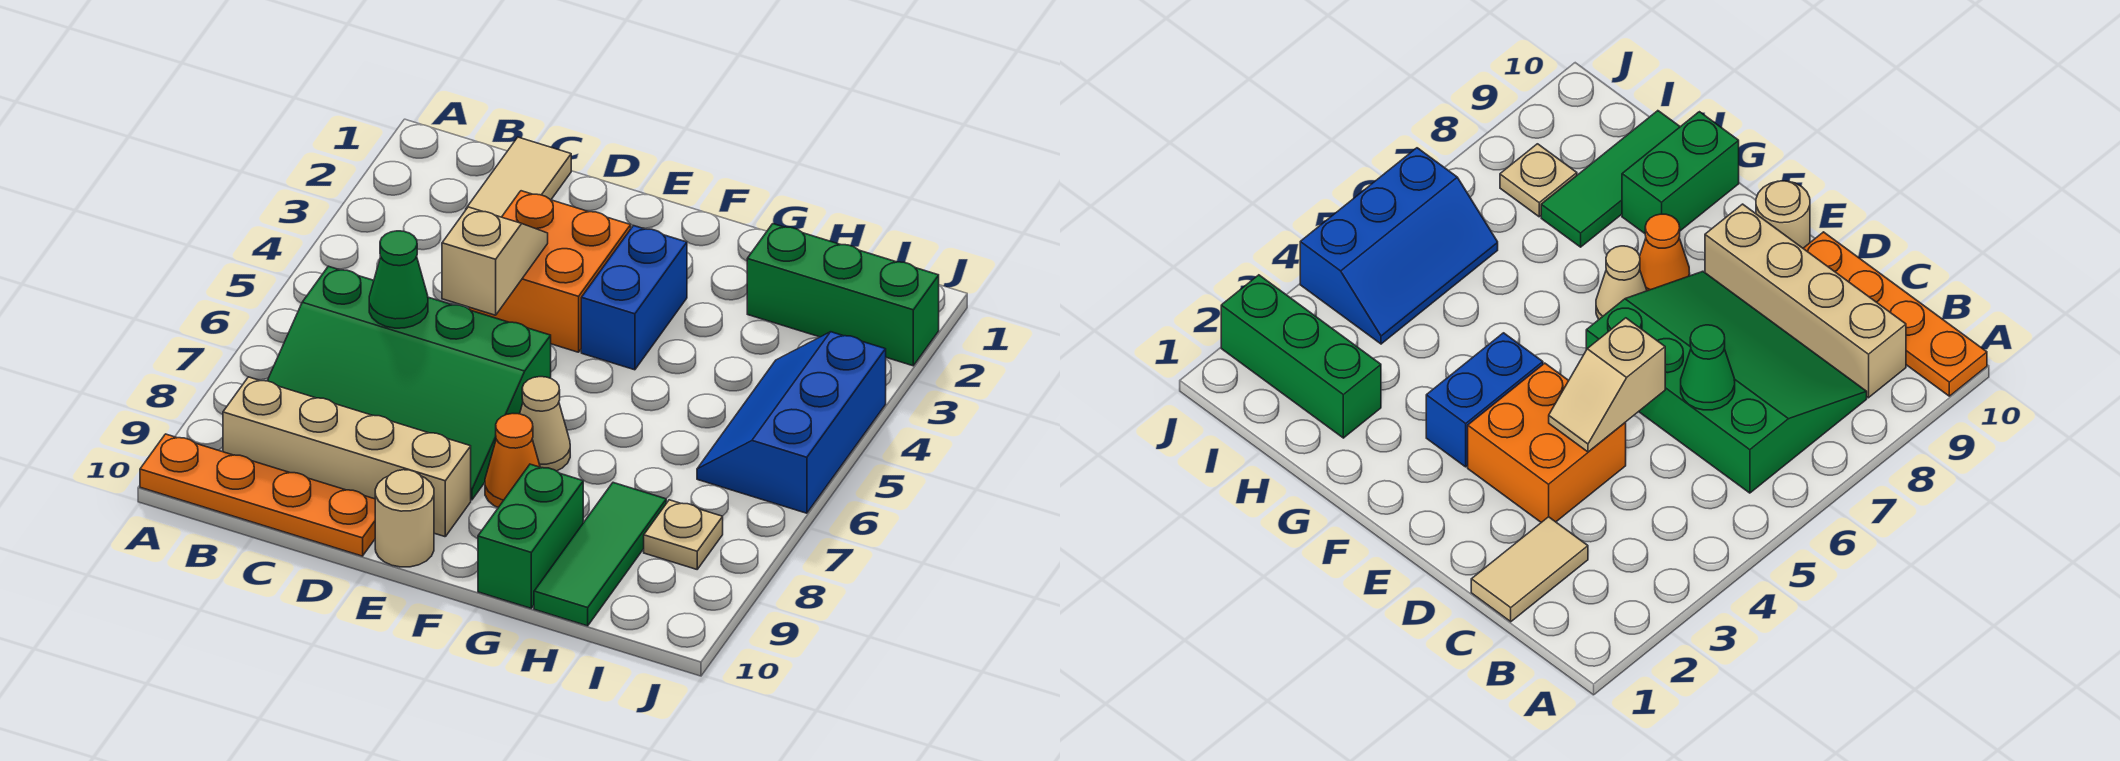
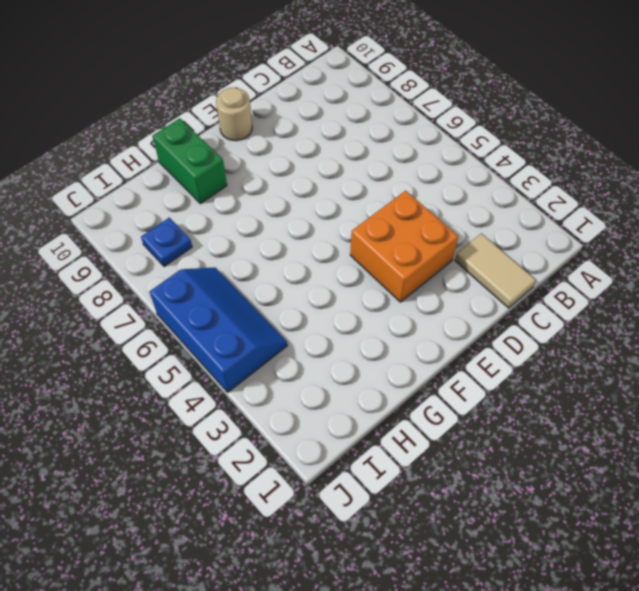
blue plate I8 level 1 -> tan plate I8 level 1
none -> orange plate A10:D10 level 1
none -> green slope B6:E8 level 1 top 6
none -> tan brick B9:E9 level 1

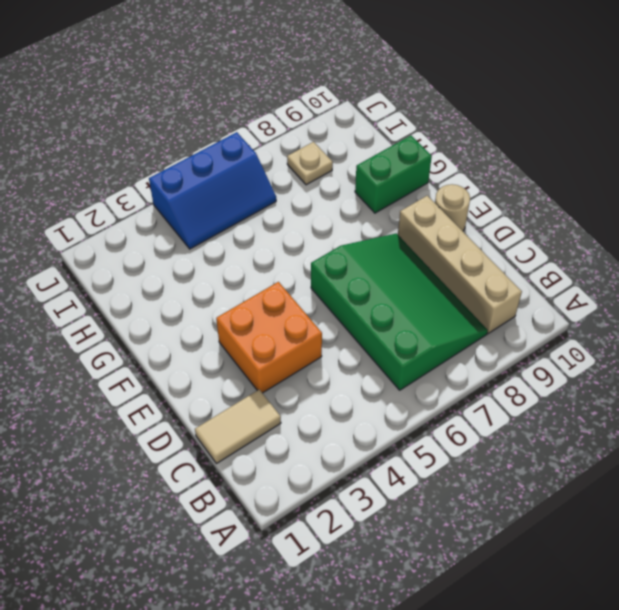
none -> orange plate A10:D10 level 1
none -> blue brick F3:F4 level 1
none -> tan cone F7 level 1

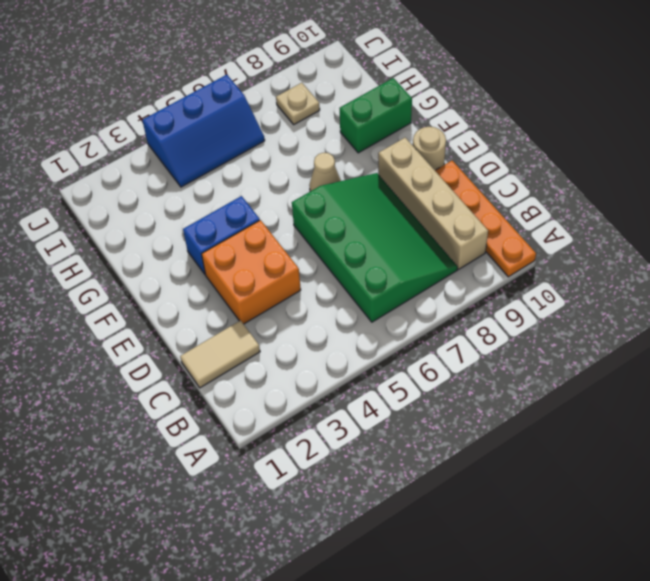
none -> orange cone F8 level 1
none -> green brick H2:J2 level 1
none -> green tile H8:H10 level 1

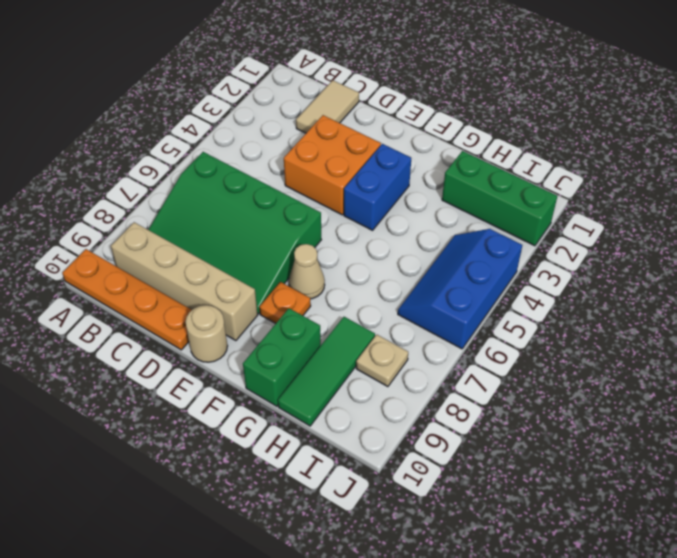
orange plate F8 level 1 -> orange cone F8 level 1
none -> green cone C6 level 2
none -> tan slope D4:D5 level 2 top 5

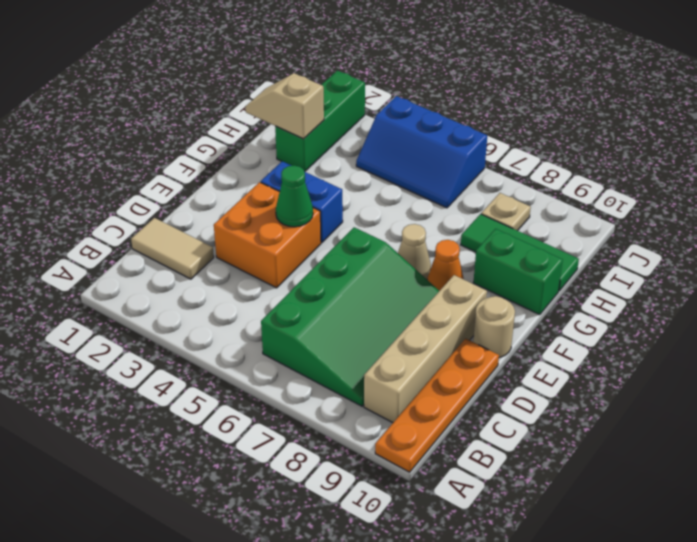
green cone E4 level 2 -> green cone C6 level 2
tan slope H1:H2 level 2 top 2 -> tan slope D4:D5 level 2 top 5

